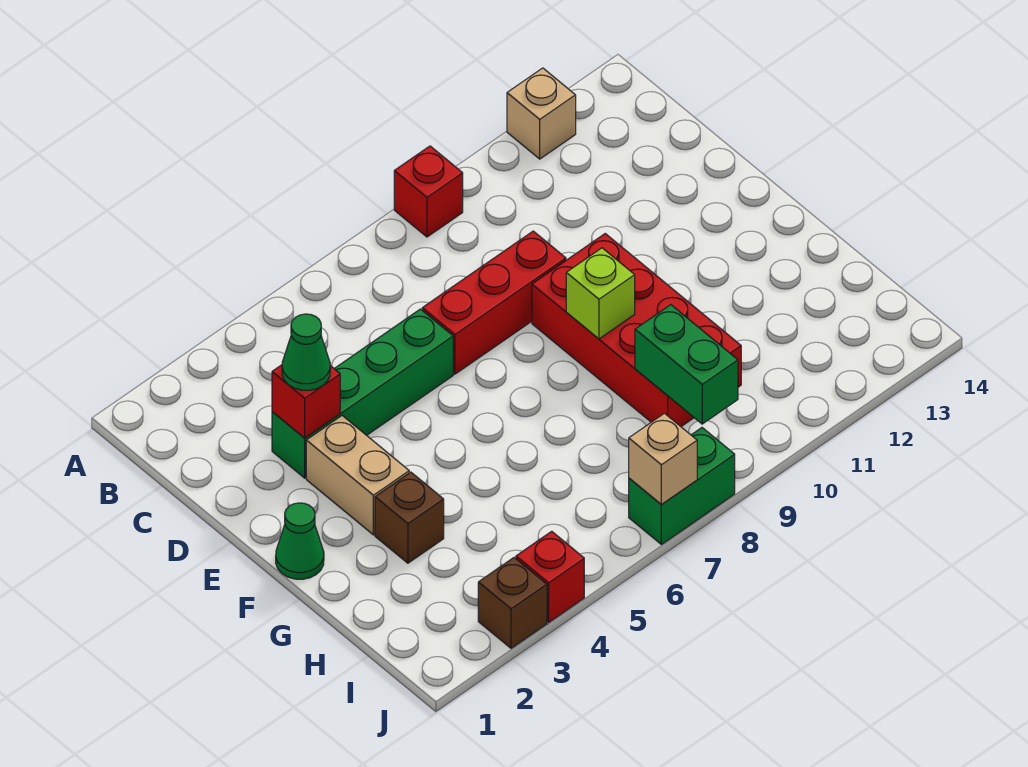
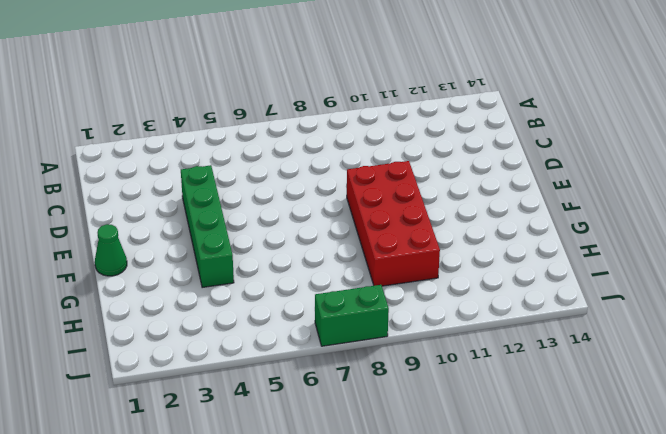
green brick D4:G4 level 1 -> green brick D3:D6 level 1
none -> red brick A9 level 1
none -> tan brick A12 level 1
none -> red brick D7:D9 level 1

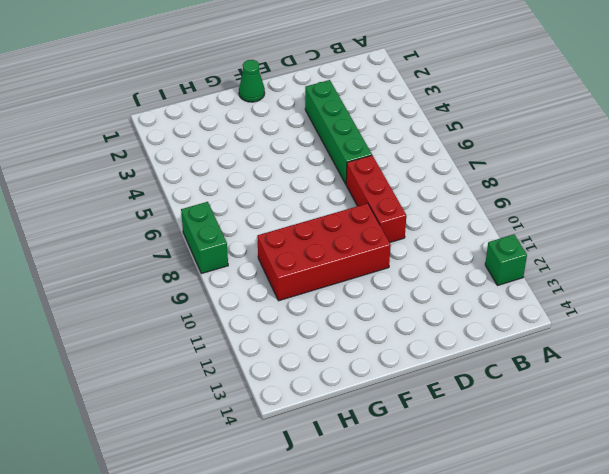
green brick A12 level 1 -> tan brick A12 level 1
none -> red brick A9 level 1
none -> tan brick E3:F3 level 1
none -> brown brick G3 level 1

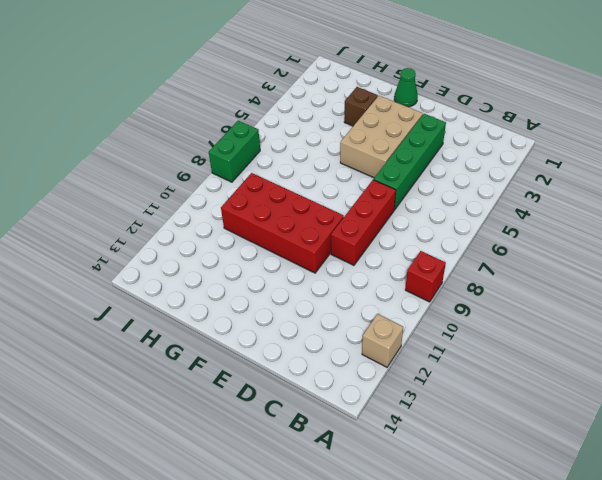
tan brick E3:F5 level 1 -> tan brick E3:F3 level 1
none -> brown brick J3 level 1
none -> red brick J4 level 1
none -> red brick D3 level 2

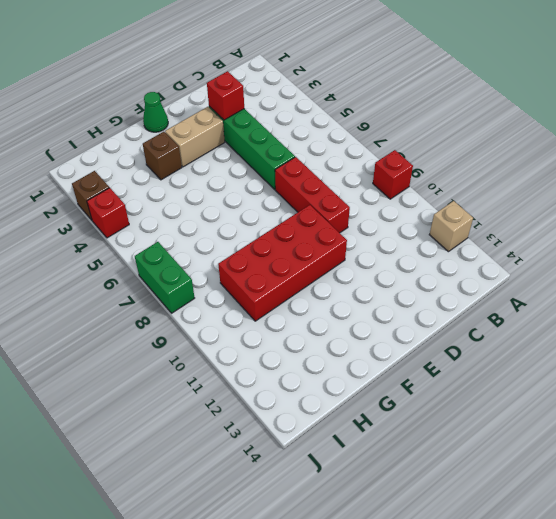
none -> lime brick F9 level 2
none -> green brick H9:I9 level 2
none -> tan brick J7 level 2

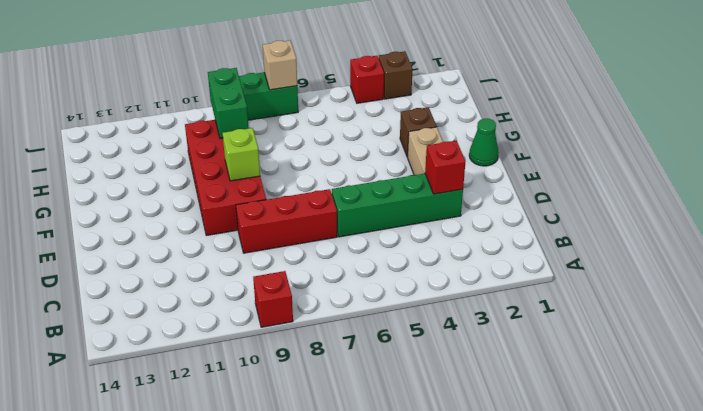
none -> tan brick A12 level 1
none -> green cone D3 level 3

